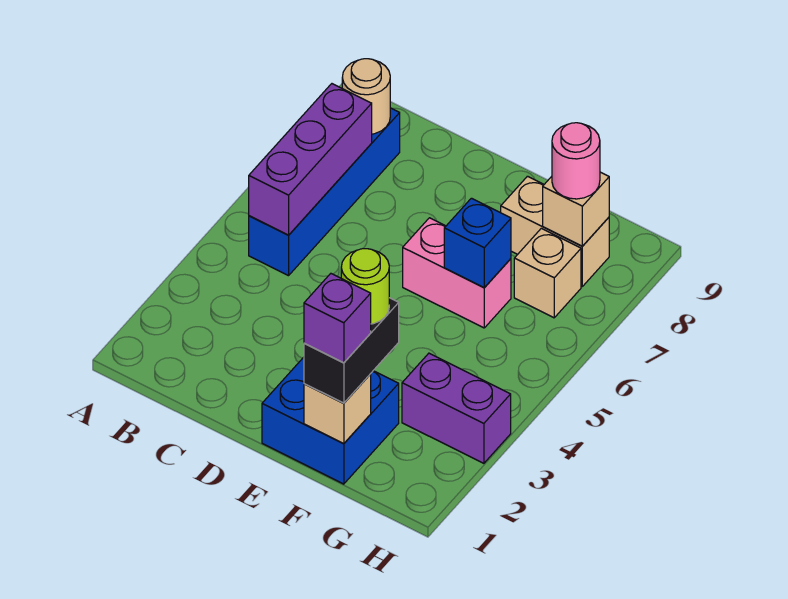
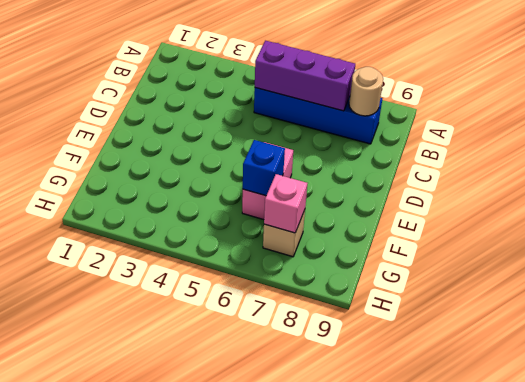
pink brick G7 level 2 -> none
none -> blue brick E1:F2 level 1
none -> tan brick F8:G8 level 1
none -> purple brick G3:H3 level 1

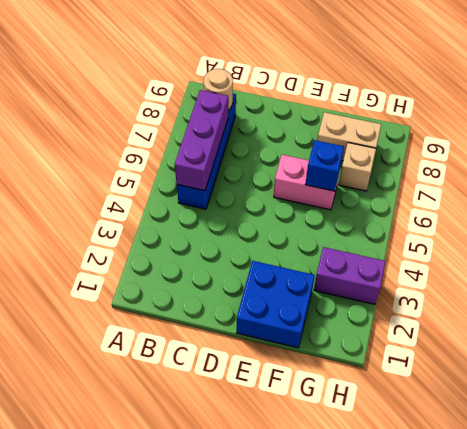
none -> tan brick F1 level 2
none -> tan brick G8 level 2
none -> black brick F1:F2 level 3

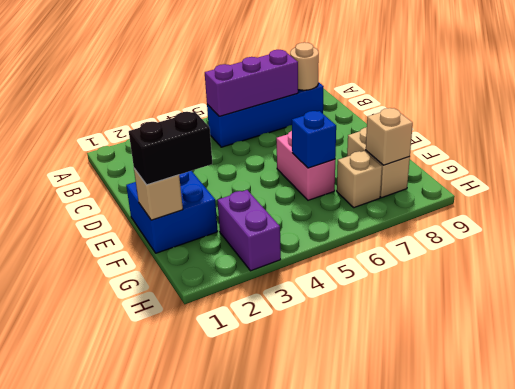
none -> pink round brick G8 level 3
none -> purple brick F1 level 4
none -> lime round brick F2 level 4

